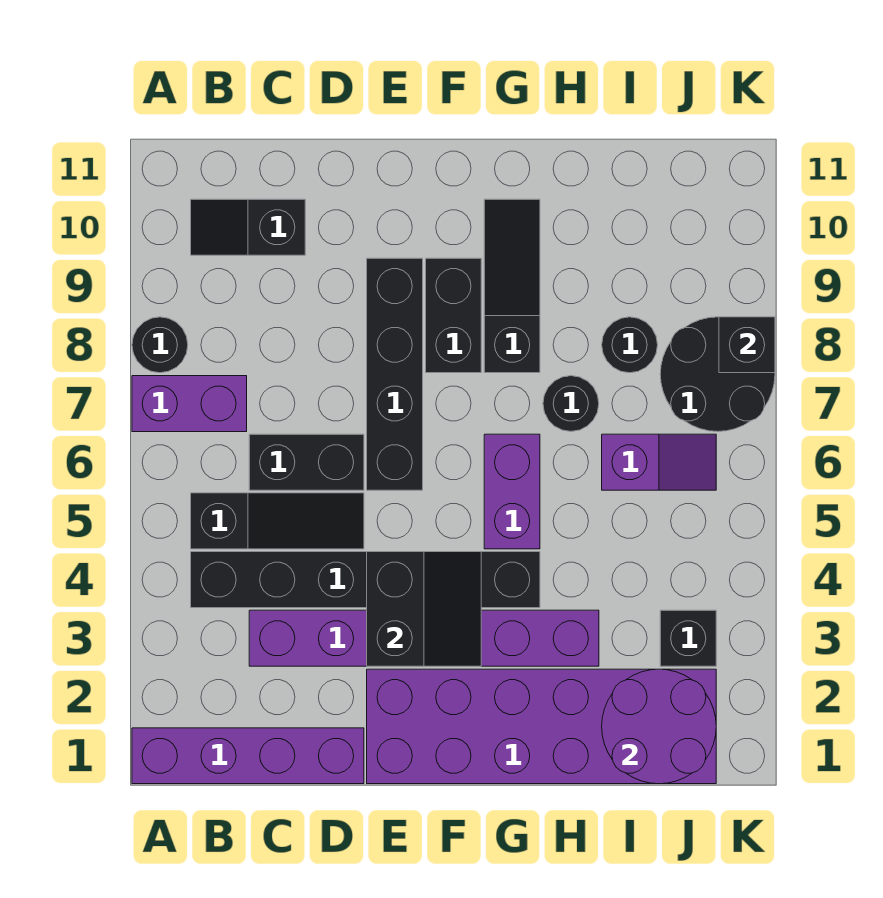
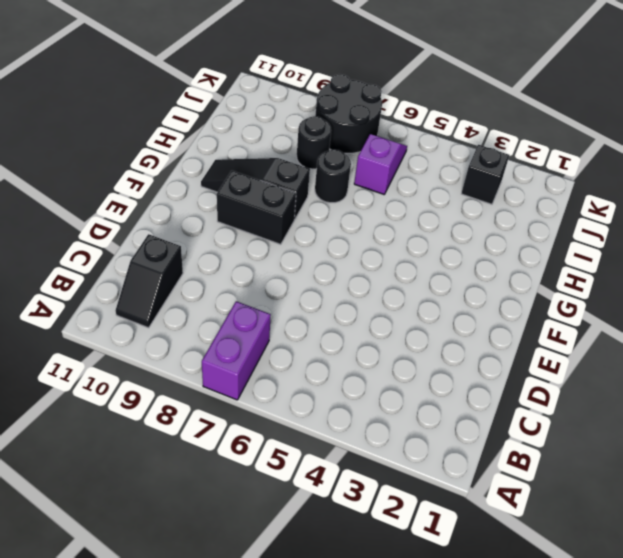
none -> purple brick A1:D1 level 1
none -> black round brick A8 level 1
none -> black brick B4:G4 level 1

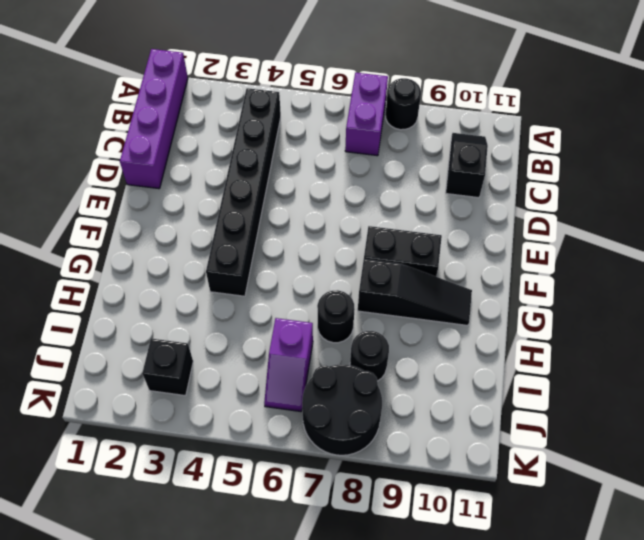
none -> black slope B5:D5 level 1 top B
none -> purple brick C3:H3 level 1
none -> black brick C6:D6 level 1

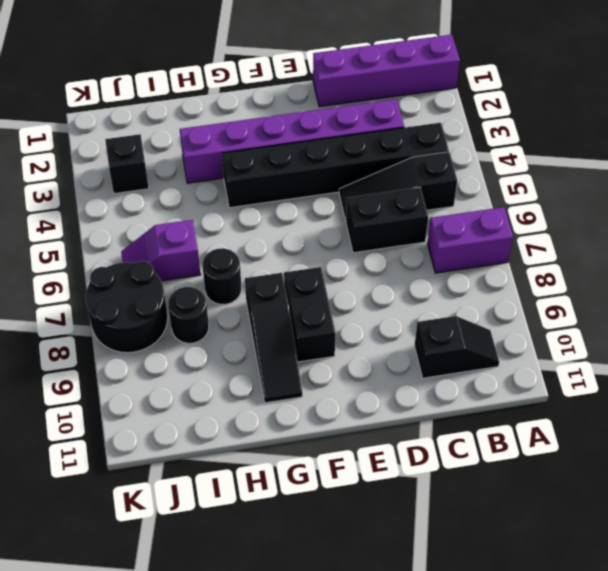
none -> black round brick A8 level 1
none -> purple brick E1:J2 level 1
none -> black brick E6:E9 level 1

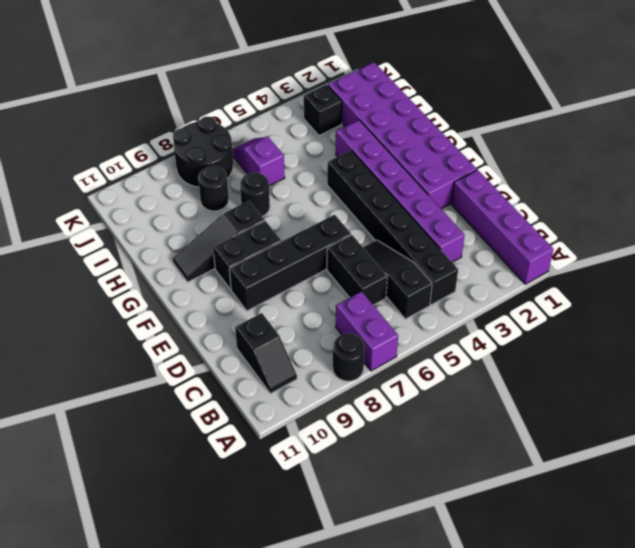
none -> purple brick G5:G6 level 1
none -> black slope E3:F4 level 2 top E
none -> purple round brick I1:J2 level 2

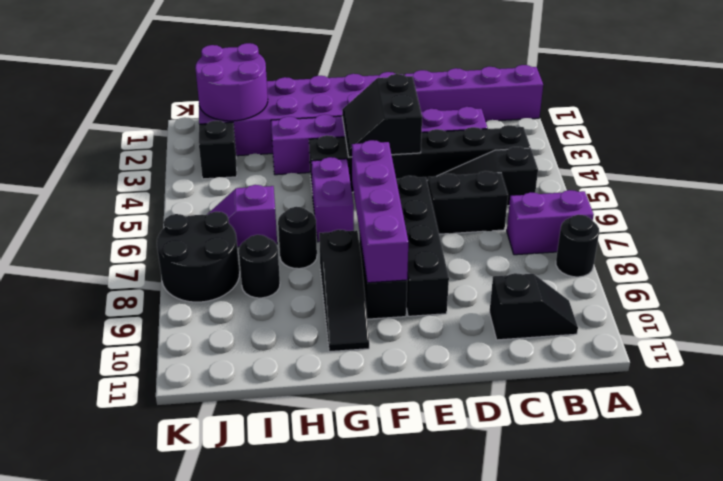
purple brick F6:F9 level 2 -> none
none -> black brick K8 level 2

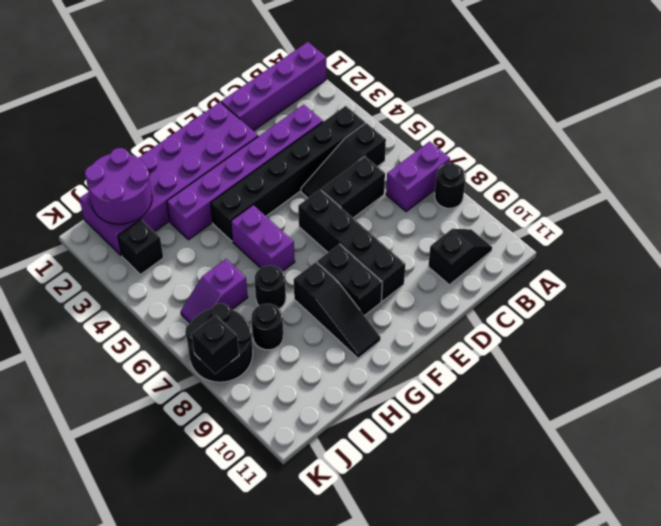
none -> black slope E3:F4 level 2 top E

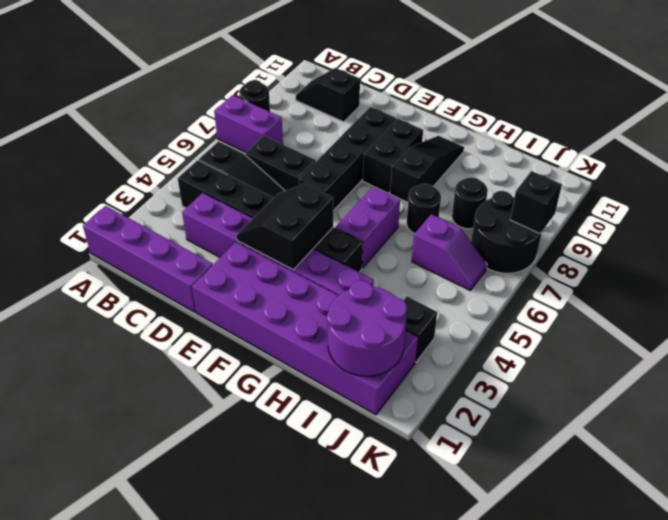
black slope E3:F4 level 2 top F -> black slope E3:F4 level 2 top E

